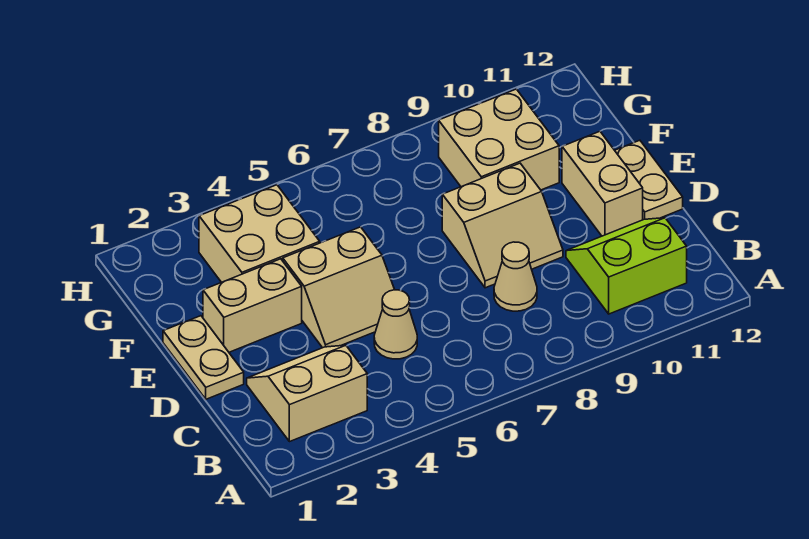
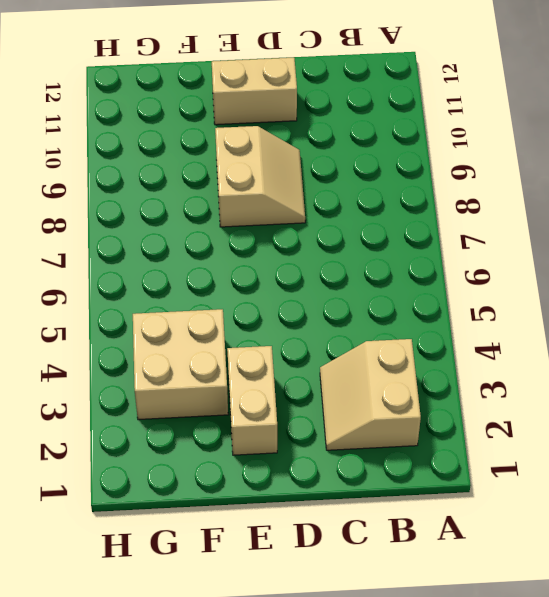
none -> lime slope B10:C11 level 1 top B
none -> tan cone C5 level 1
none -> tan cone C8 level 1

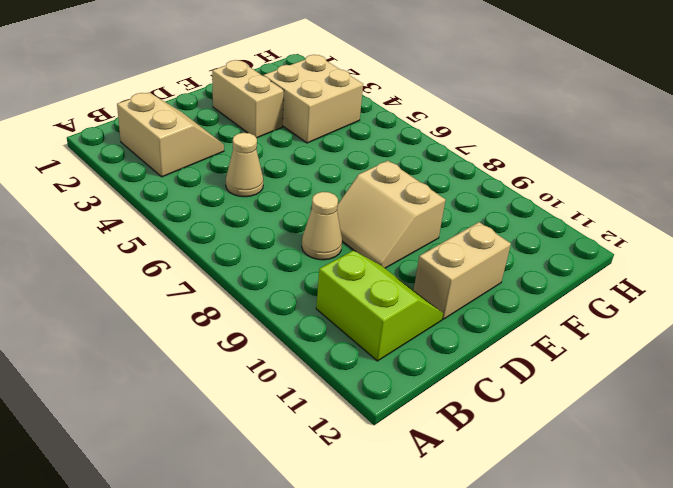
none -> tan plate D1:E1 level 1
none -> tan slope D4:E5 level 1 top E
none -> tan plate D12:E12 level 1

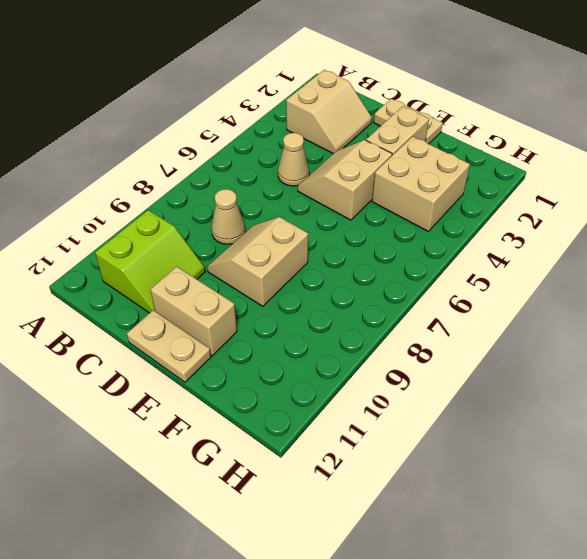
none -> tan brick F9:G10 level 1

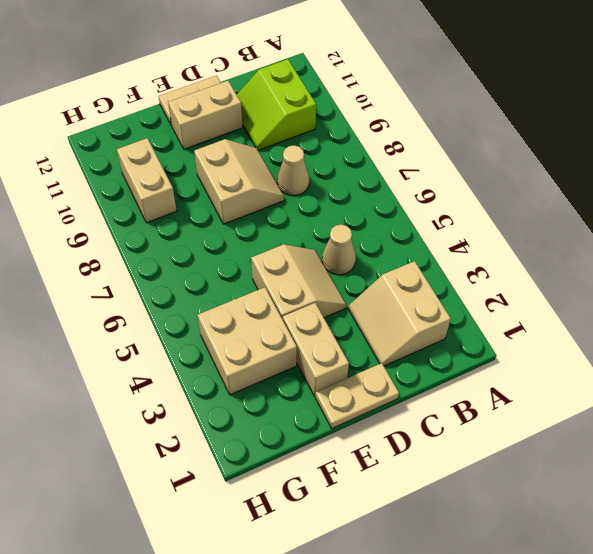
tan brick G9:G10 level 1 -> tan brick F9:G10 level 1

